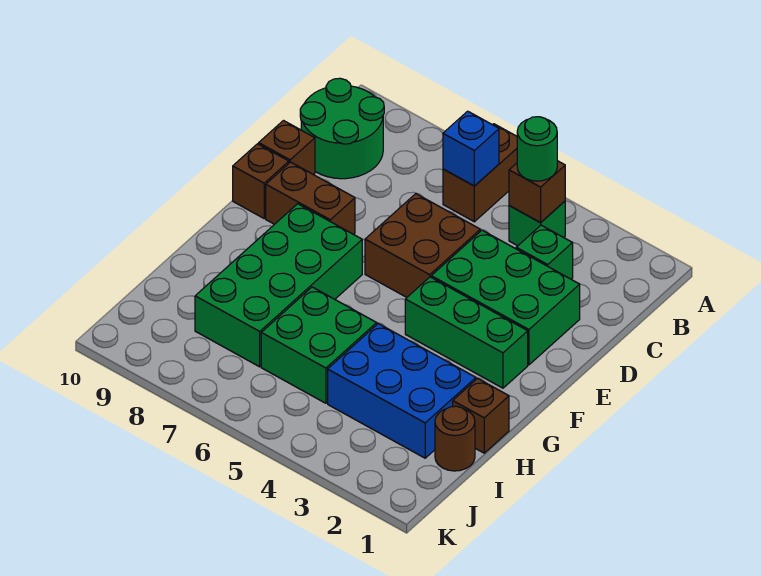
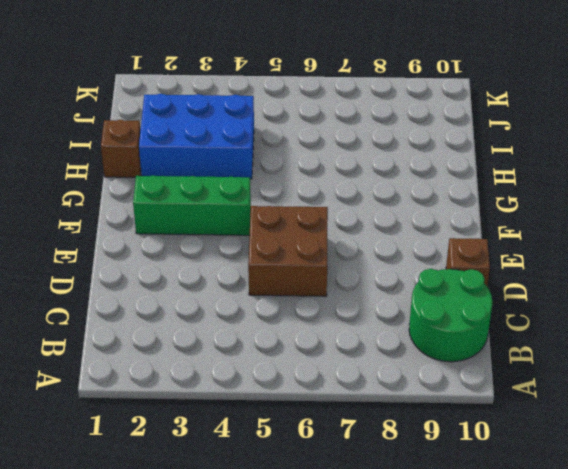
none -> brown brick A6:B6 level 1
none -> green brick B4 level 1
none -> green brick C3 level 1

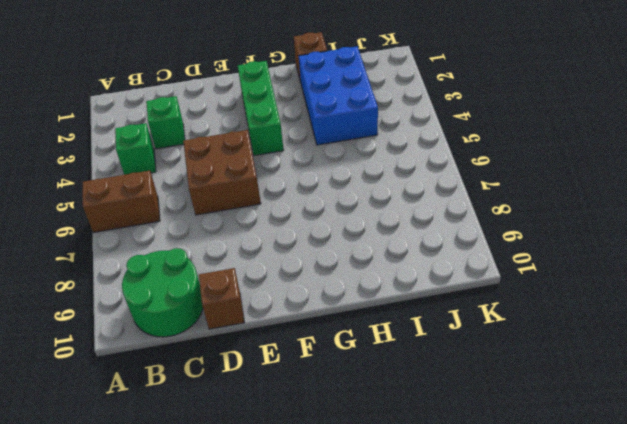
none -> green brick D2:E4 level 1
none -> brown brick E8:E9 level 1
none -> brown brick E10 level 1

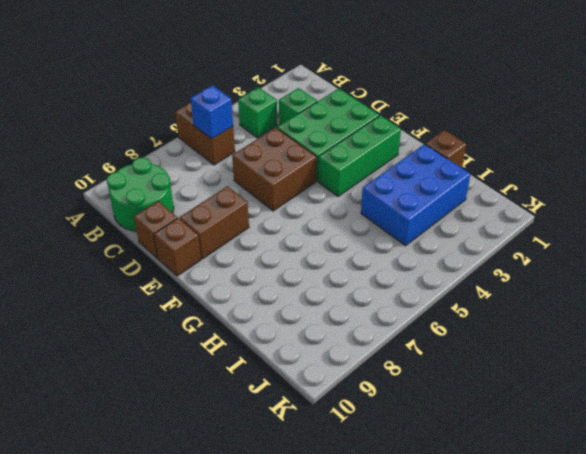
none -> green brick F7:I8 level 1
none -> green brick H5:I6 level 1
none -> brown round brick I1 level 1

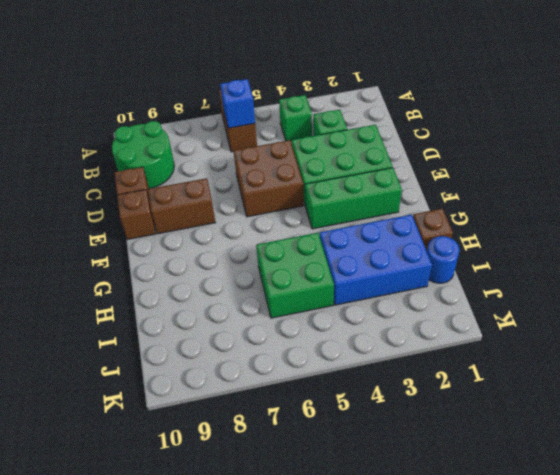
blue round brick I1 level 1 -> brown round brick I1 level 1
none -> green brick F7:I8 level 1
none -> brown brick B4 level 2
none -> green round brick B4 level 3

